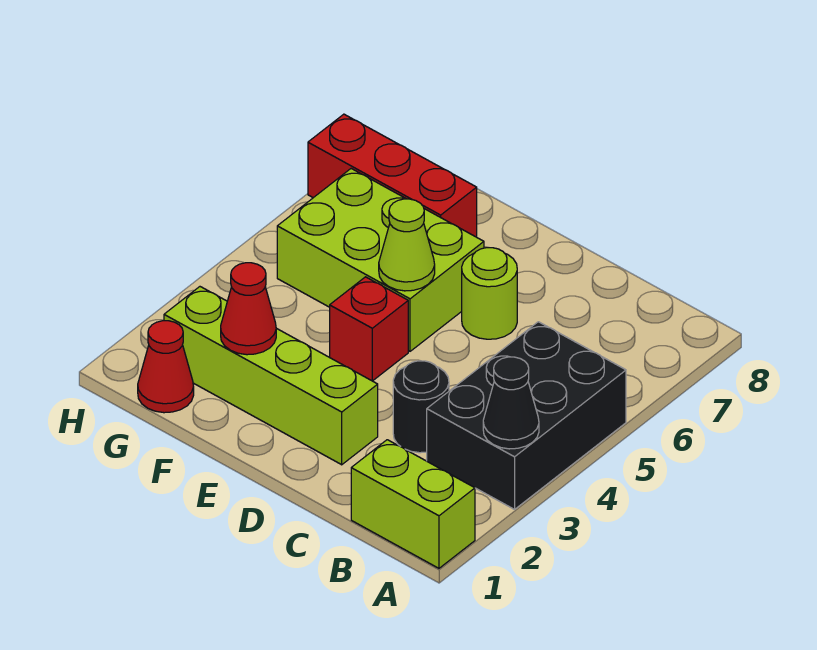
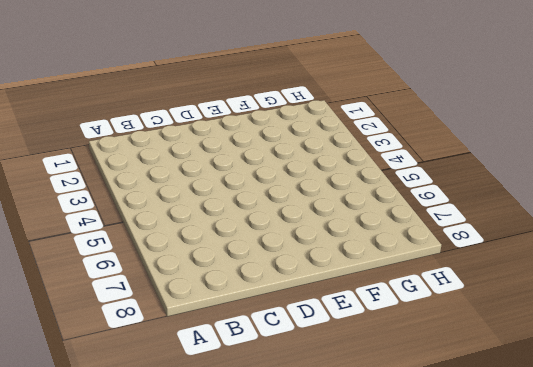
none -> lime brick A1:B1 level 1
none -> black brick A3:B5 level 1
none -> black round brick C3 level 1

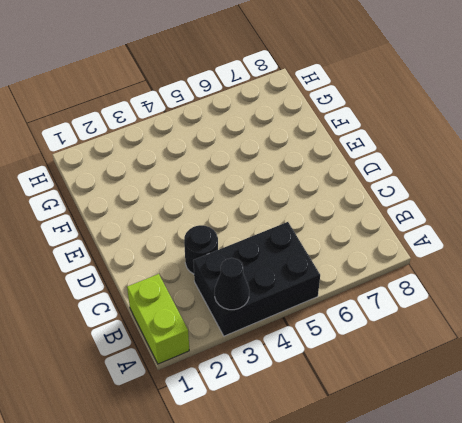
none -> lime brick D2:G2 level 1
none -> lime round brick D6 level 1
none -> red brick E4 level 1

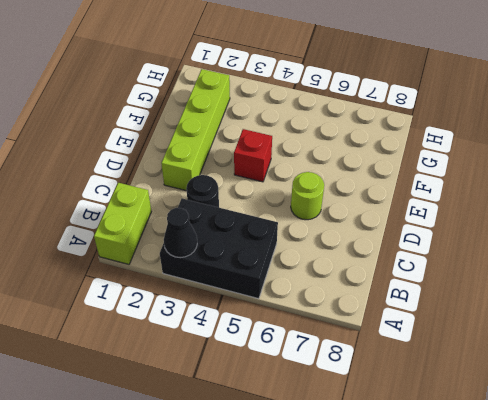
none -> lime brick E5:G6 level 1
none -> red brick F7:H7 level 1
none -> red cone G1 level 1

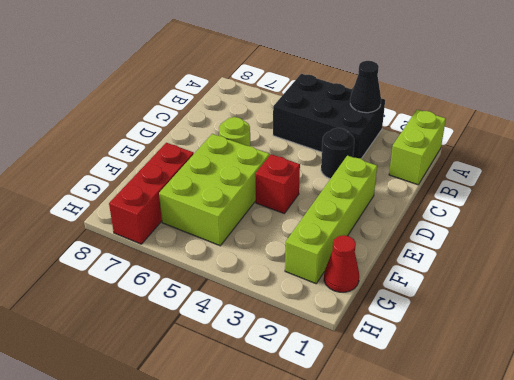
none -> lime cone E5 level 2
none -> red cone F2 level 2

